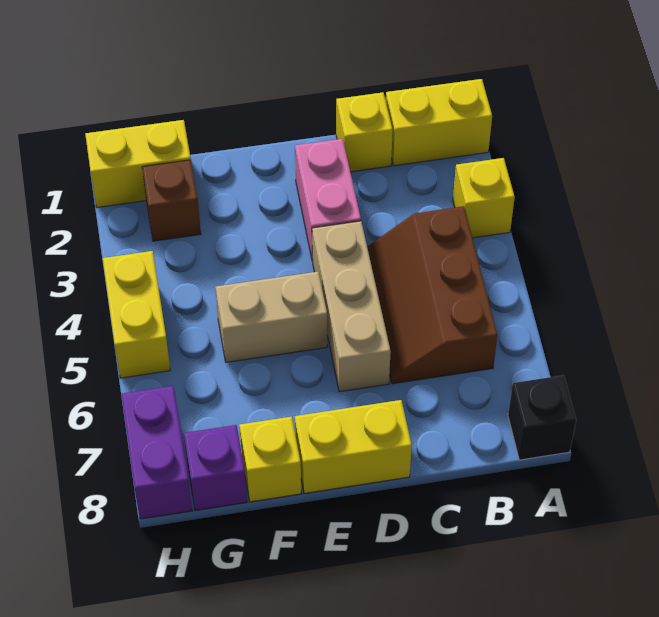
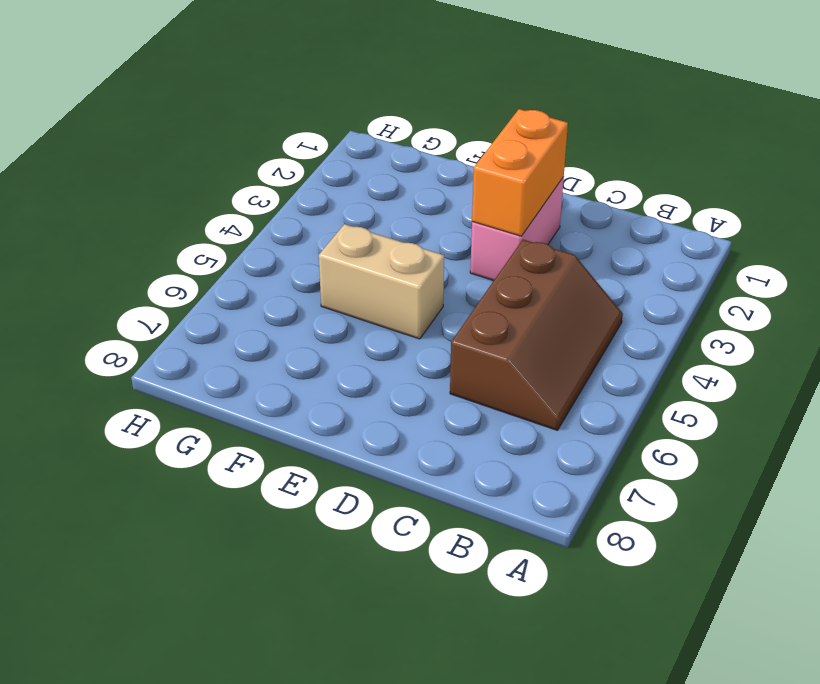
brown slope B4:C6 level 1 top C -> brown slope B4:C6 level 1 top B
orange brick D2:D3 level 2 -> none
none -> yellow brick A1:B1 level 1
none -> yellow brick A3 level 1
none -> black brick A8 level 1

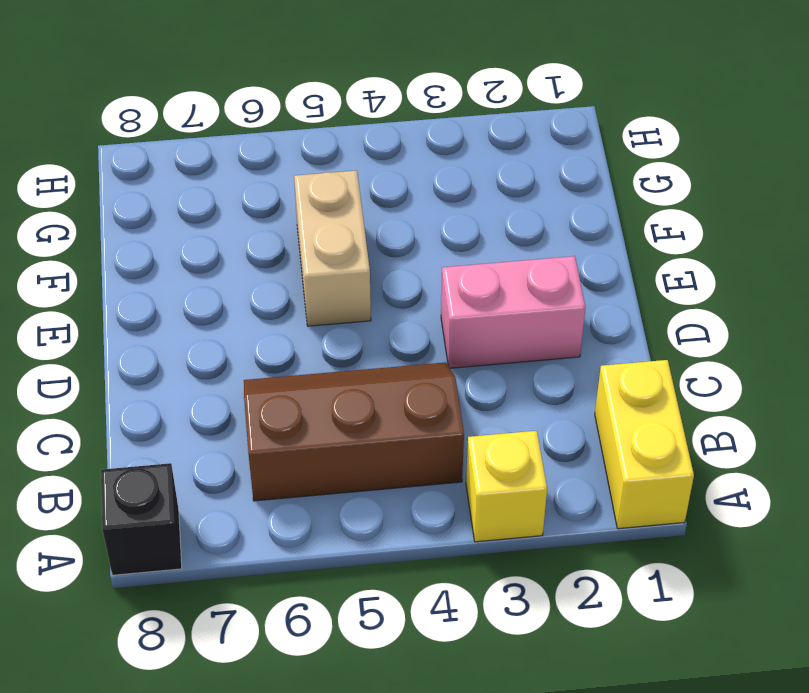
none -> yellow brick C1 level 1
none -> tan brick D4:D6 level 1
none -> yellow brick D8:E8 level 1

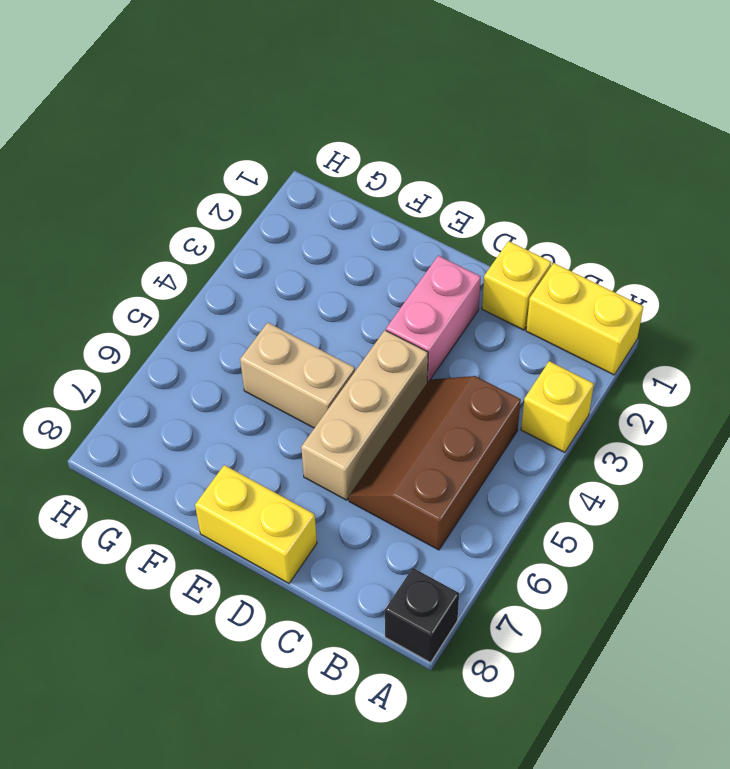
none -> yellow brick F8 level 1
none -> yellow brick G1:H1 level 1
none -> brown brick G2 level 1

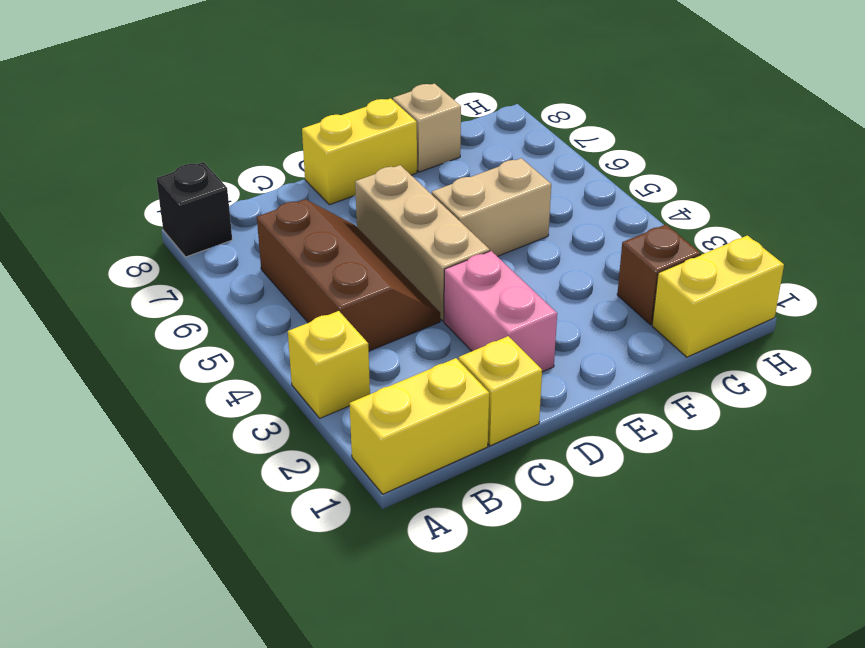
tan brick F8 level 1 -> yellow brick F8 level 1
none -> purple brick G8 level 1
none -> yellow brick H4:H5 level 1
none -> purple brick H7:H8 level 1

